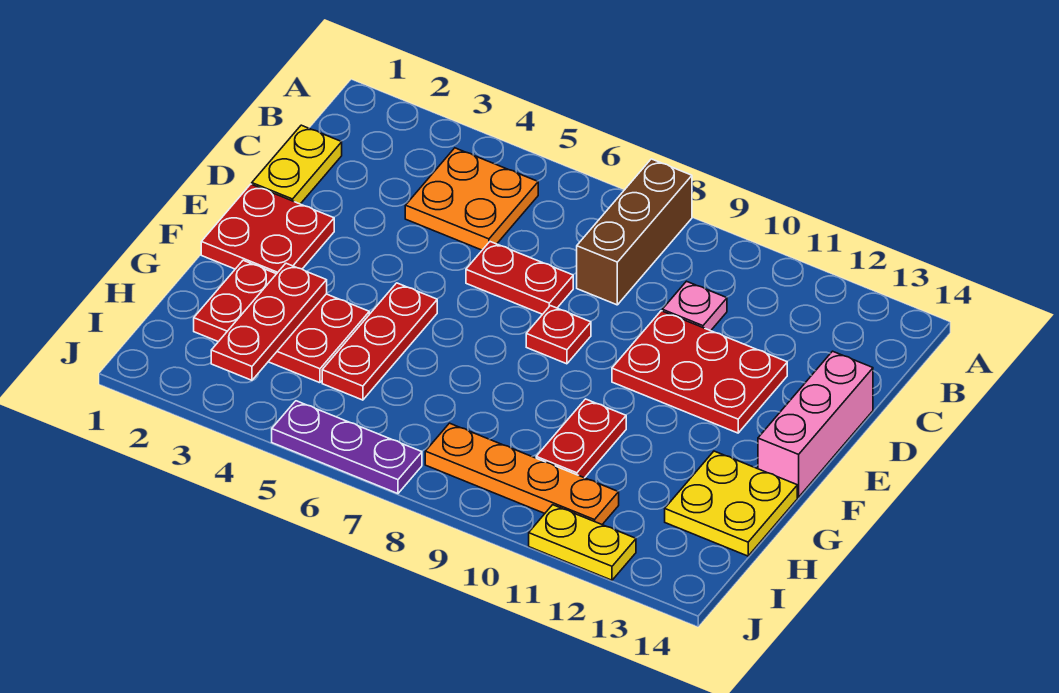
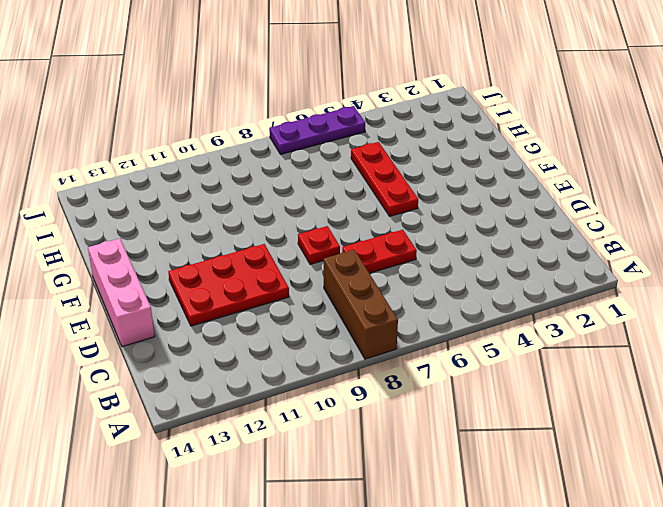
none -> orange plate B4:C5 level 1
none -> yellow plate C1:D1 level 1
none -> pink plate C10 level 1

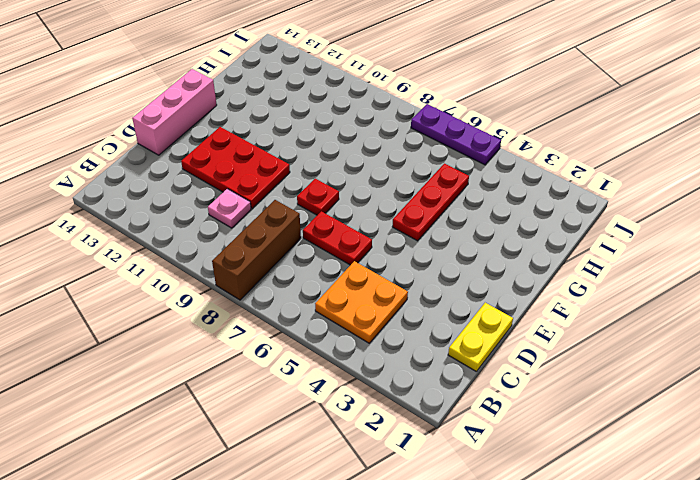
none -> red plate E1:F2 level 1
none -> red plate G2:H4 level 1
none -> red plate G10:H10 level 1

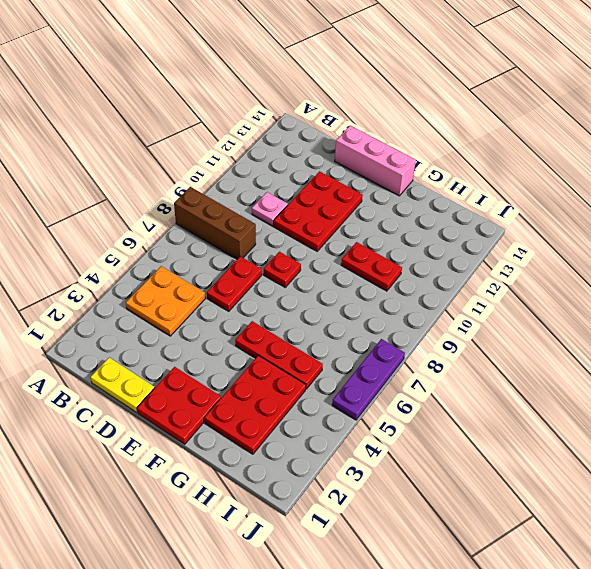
none -> yellow plate G13:H14 level 1
none -> orange plate I8:I11 level 1
none -> yellow plate J11:J12 level 1

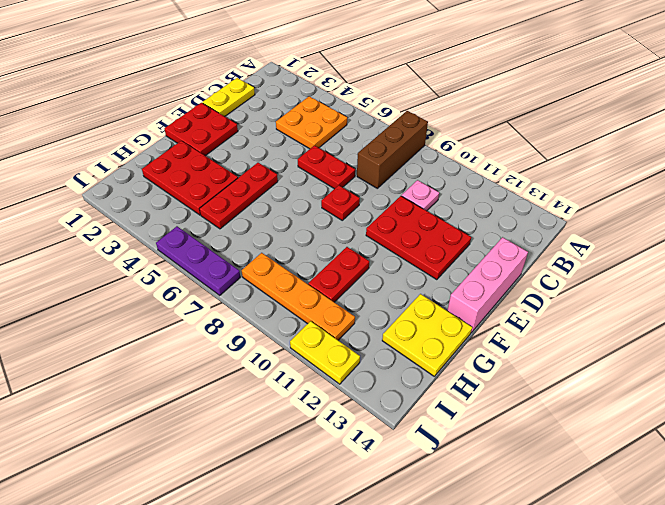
none -> red plate G3:I3 level 2

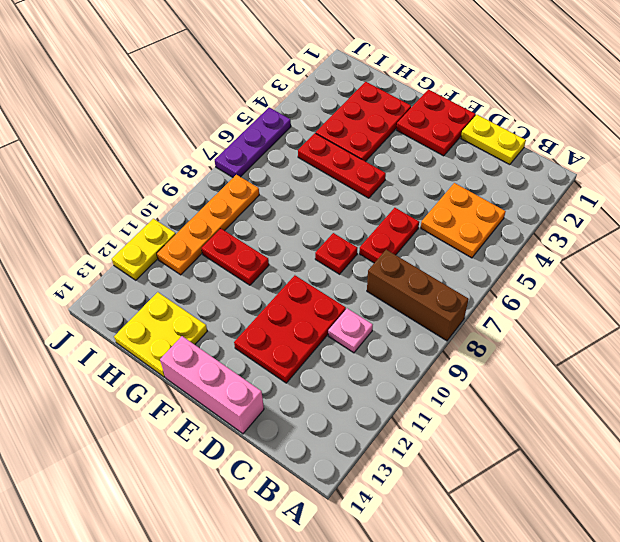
none -> red plate G3:I3 level 2

